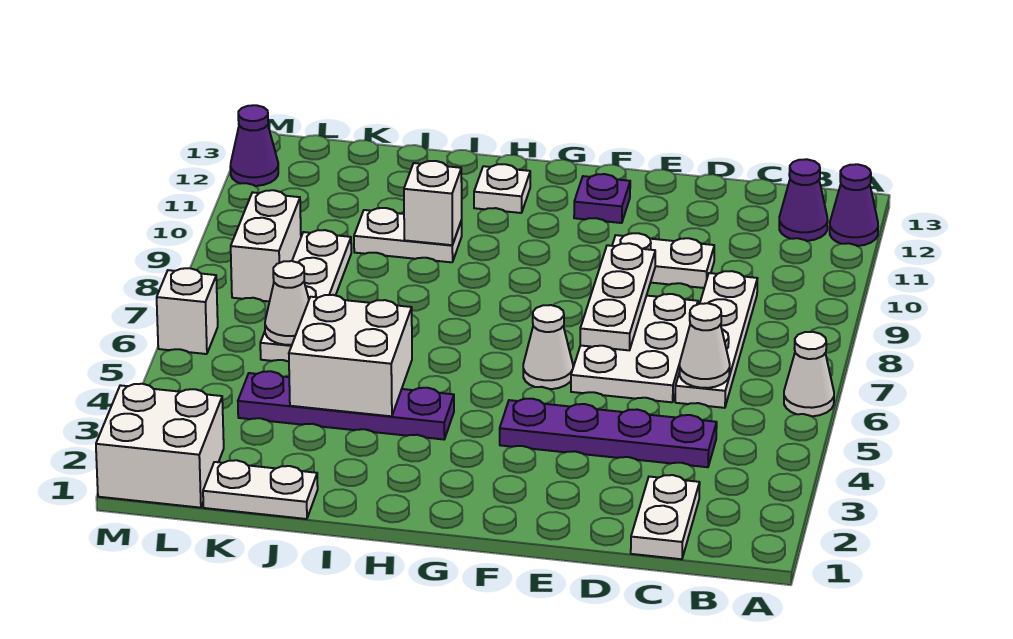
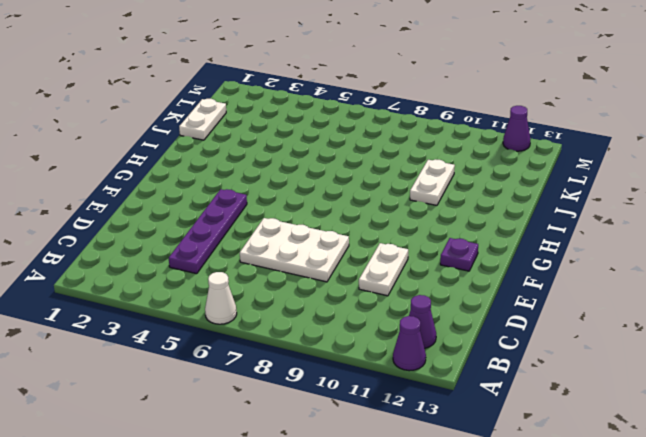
none -> white plate C1:C2 level 1
none -> white plate C6:C9 level 1
none -> white cone F6 level 1

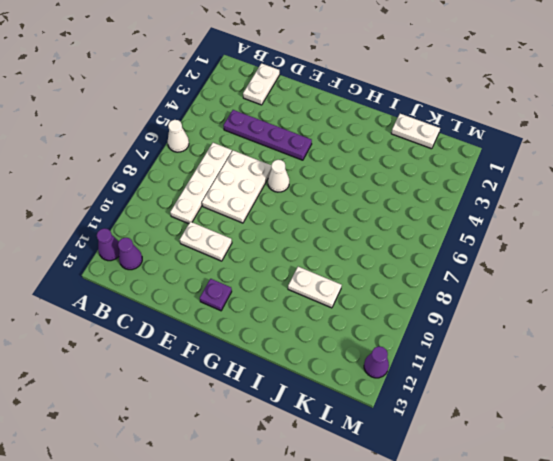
none -> purple plate H4:K4 level 1
none -> white plate H12 level 1
none -> white plate K6:K9 level 1

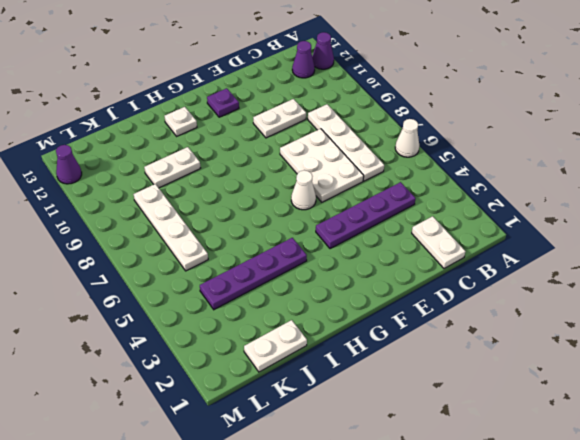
none -> white brick L1:M2 level 1
none -> white brick L8:L9 level 1
none -> white brick M6 level 1

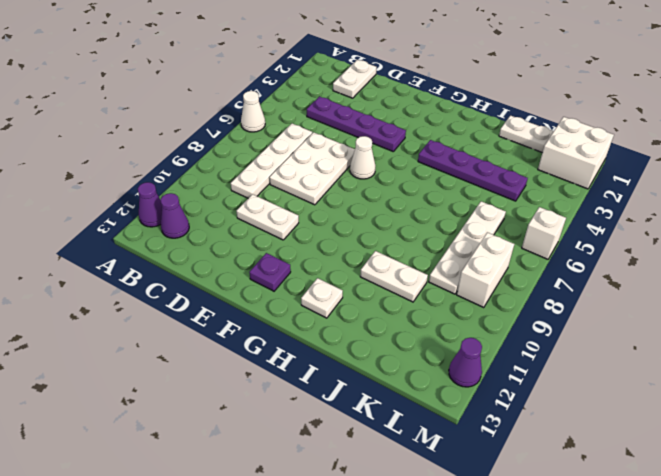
none -> white cone C6 level 2
none -> white plate E7:E9 level 2
none -> white brick I4:J5 level 2

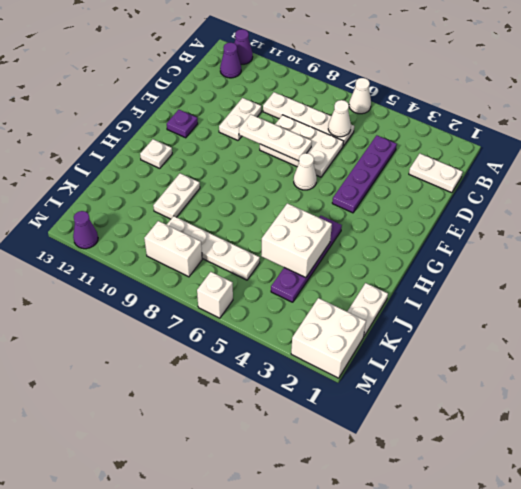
none -> white brick I10 level 2
none -> white cone K6 level 2

